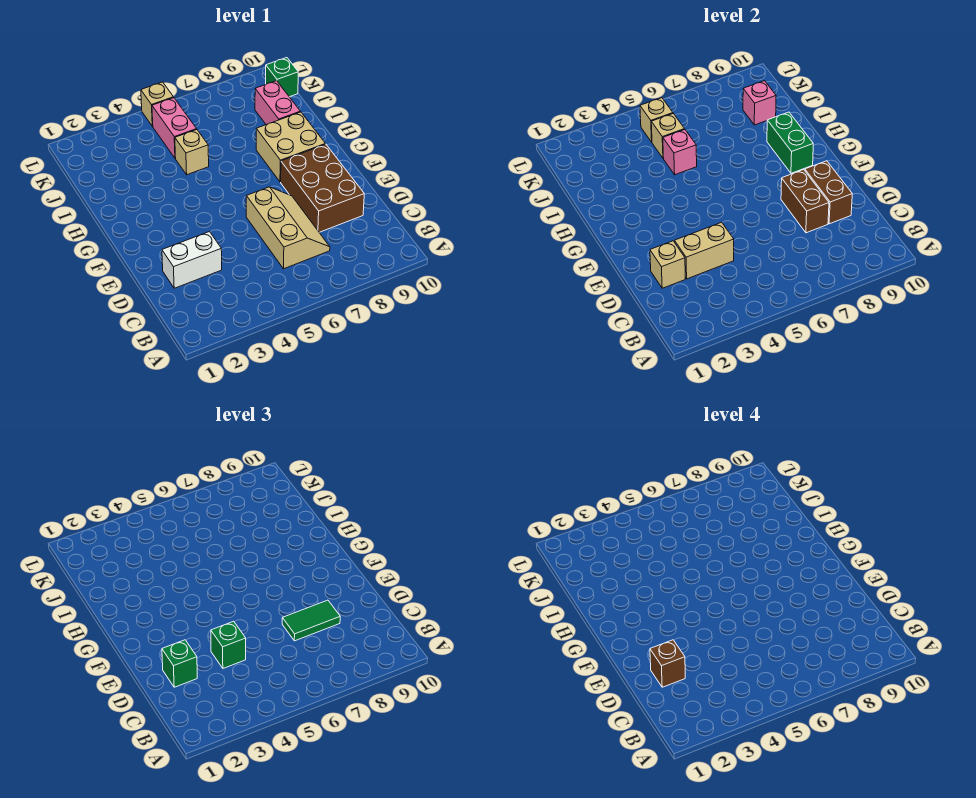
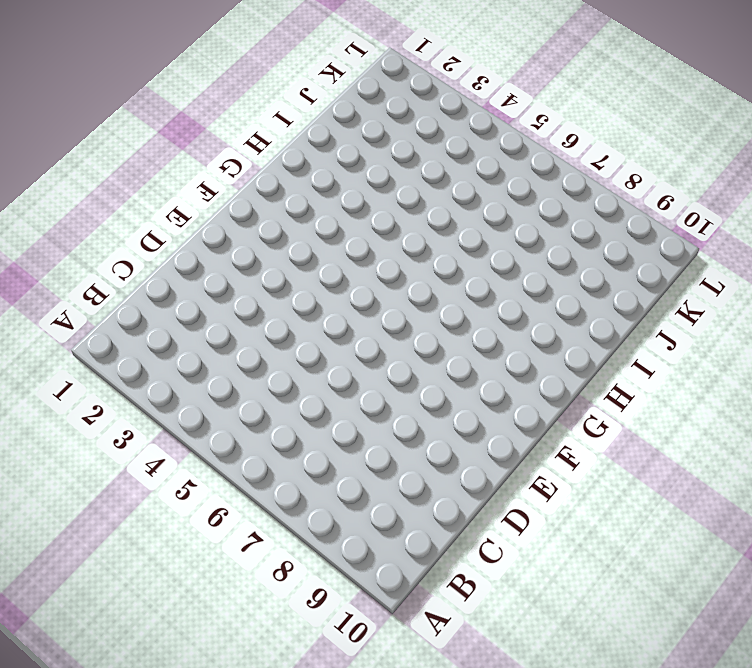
none -> tan slope C6:E7 level 1 top 6
none -> white brick D2:D3 level 1
none -> brown brick D8:F9 level 1

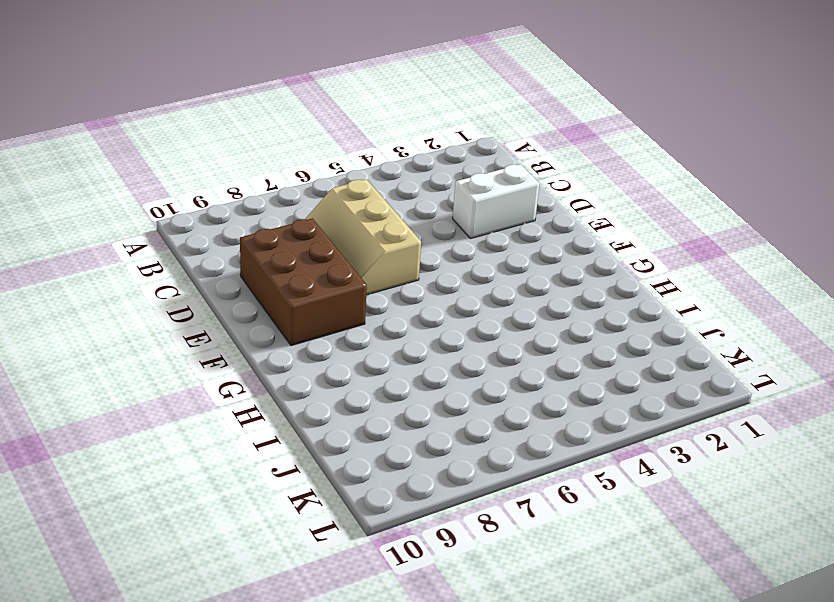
none -> tan brick G8:H9 level 1
none -> tan brick I5 level 1
none -> pink brick I9:J9 level 1

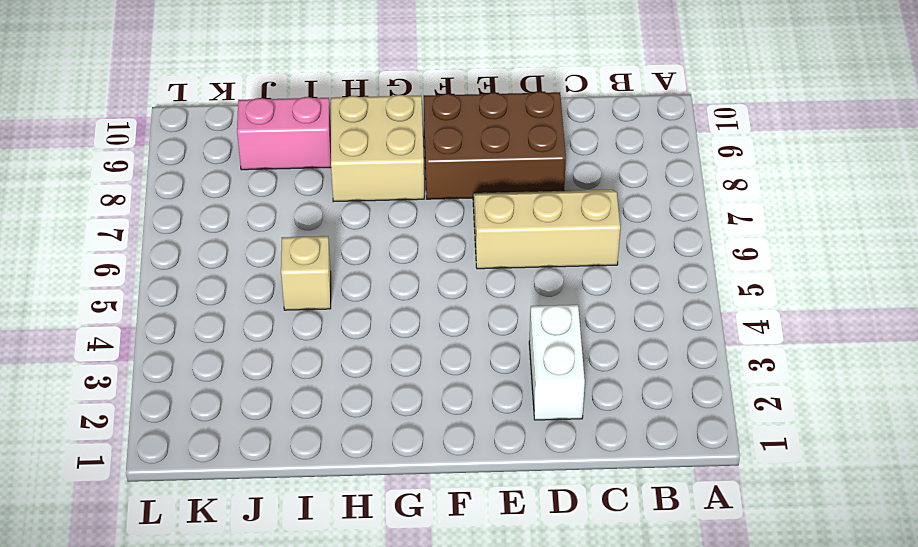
none -> pink brick J5:K5 level 1
none -> green brick K10 level 1
none -> tan brick L5 level 1

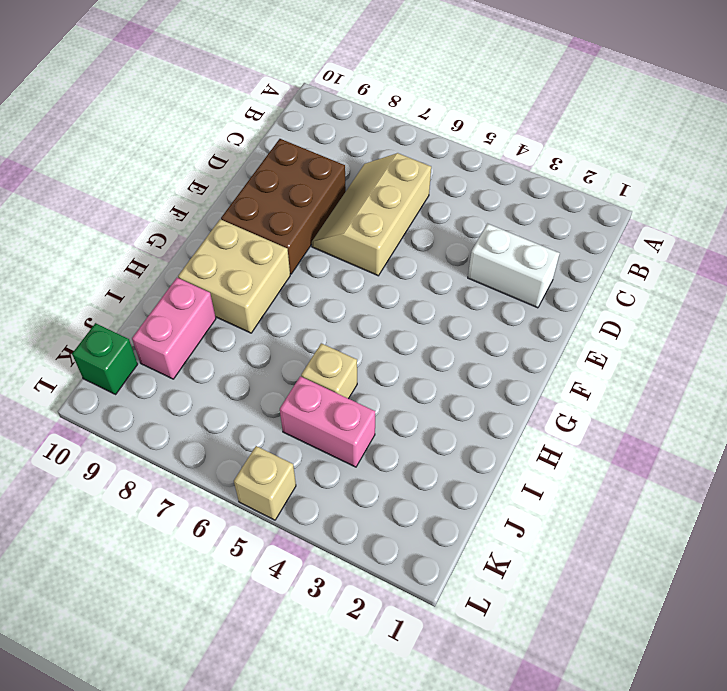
pink brick J4:J5 level 1 -> pink brick J5:K5 level 1
none -> tan brick D2 level 2
none -> tan brick D3:D4 level 2
none -> brown brick D8:E8 level 2

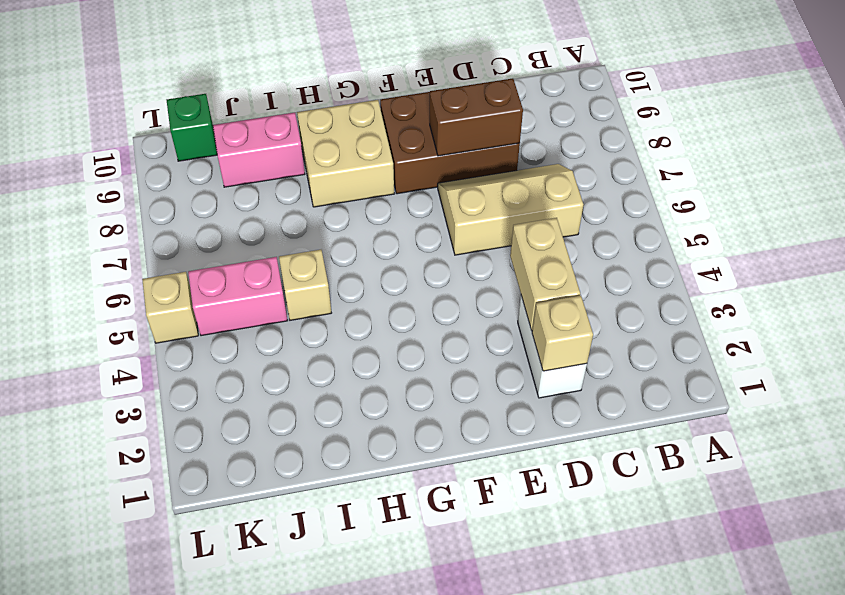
none -> brown brick D9:E9 level 2
none -> green brick G9:H9 level 2
none -> pink brick I5 level 2

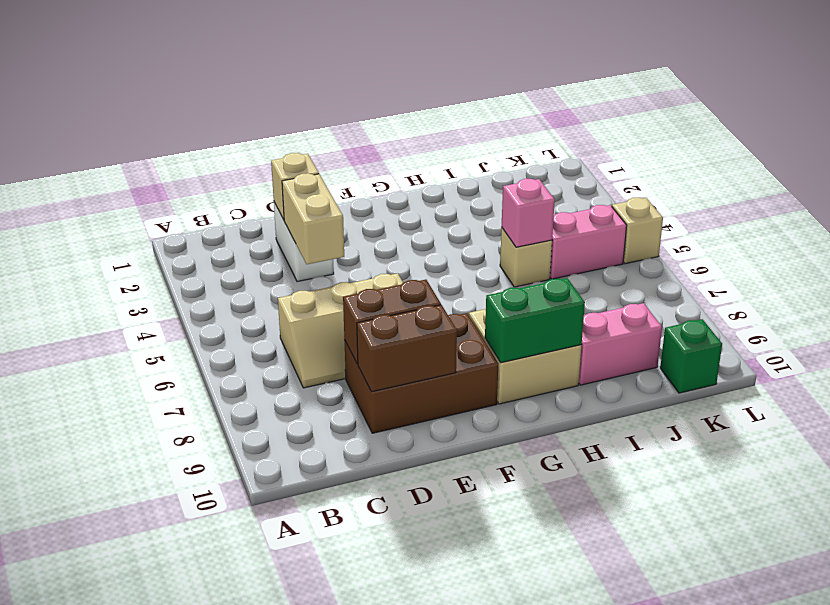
none -> tan brick J5 level 2
none -> pink brick J9 level 2
none -> tan brick K5 level 2

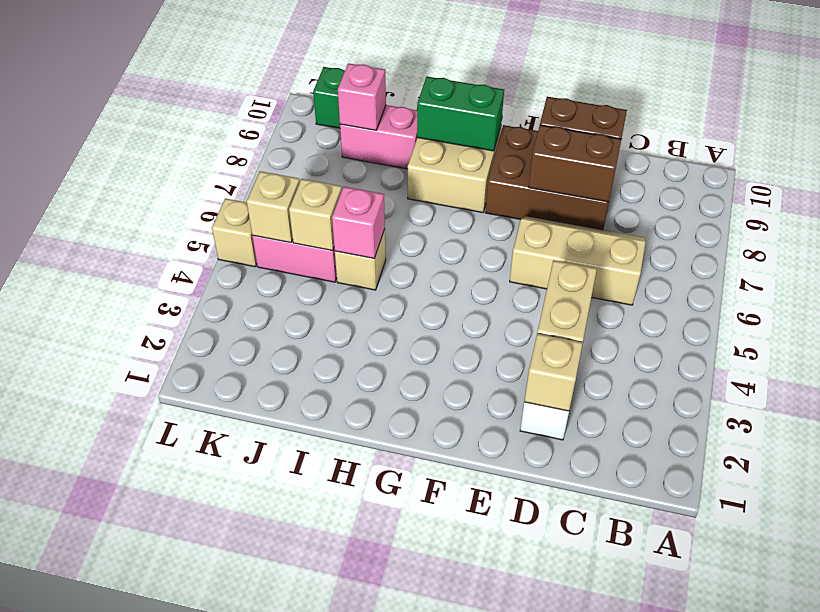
none -> green brick D2 level 3
none -> green brick D4 level 3
none -> green tile D7:D8 level 3

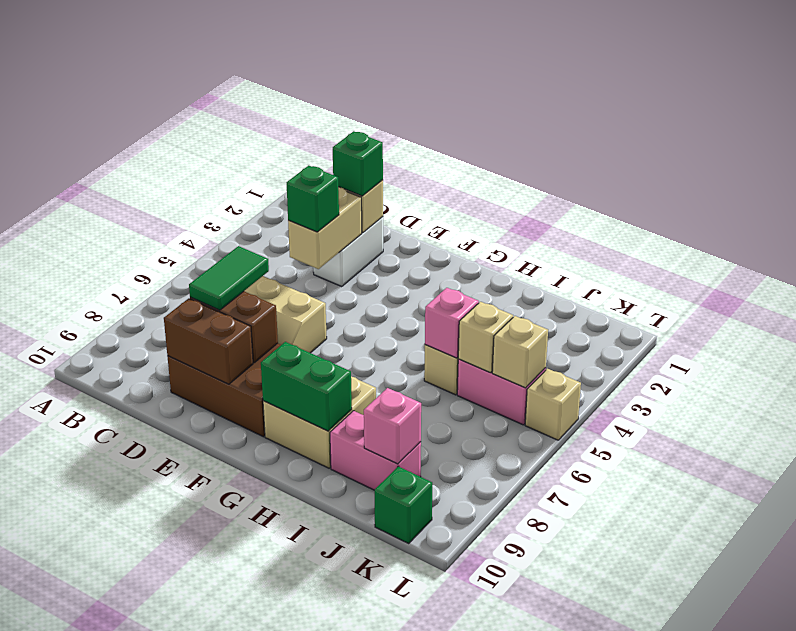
none -> brown brick D2 level 4

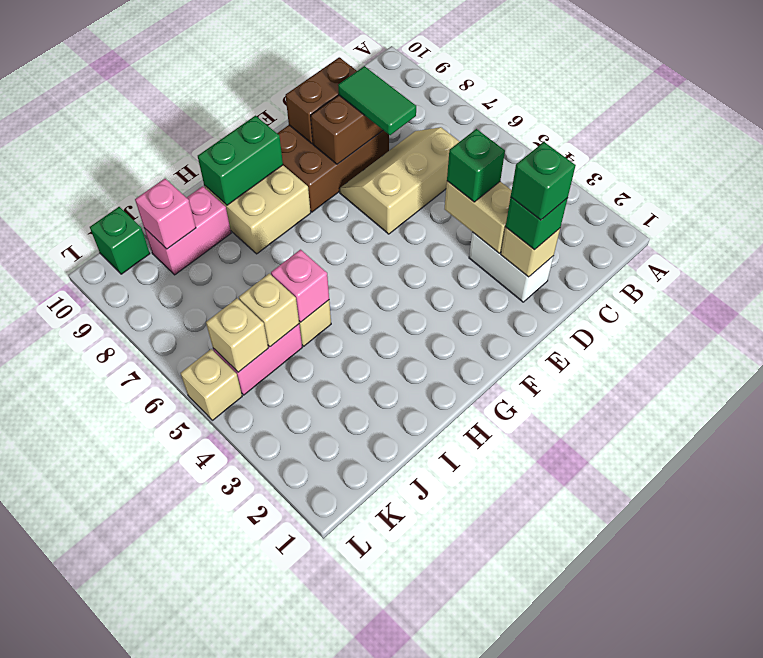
green brick D2 level 4 -> brown brick D2 level 4

